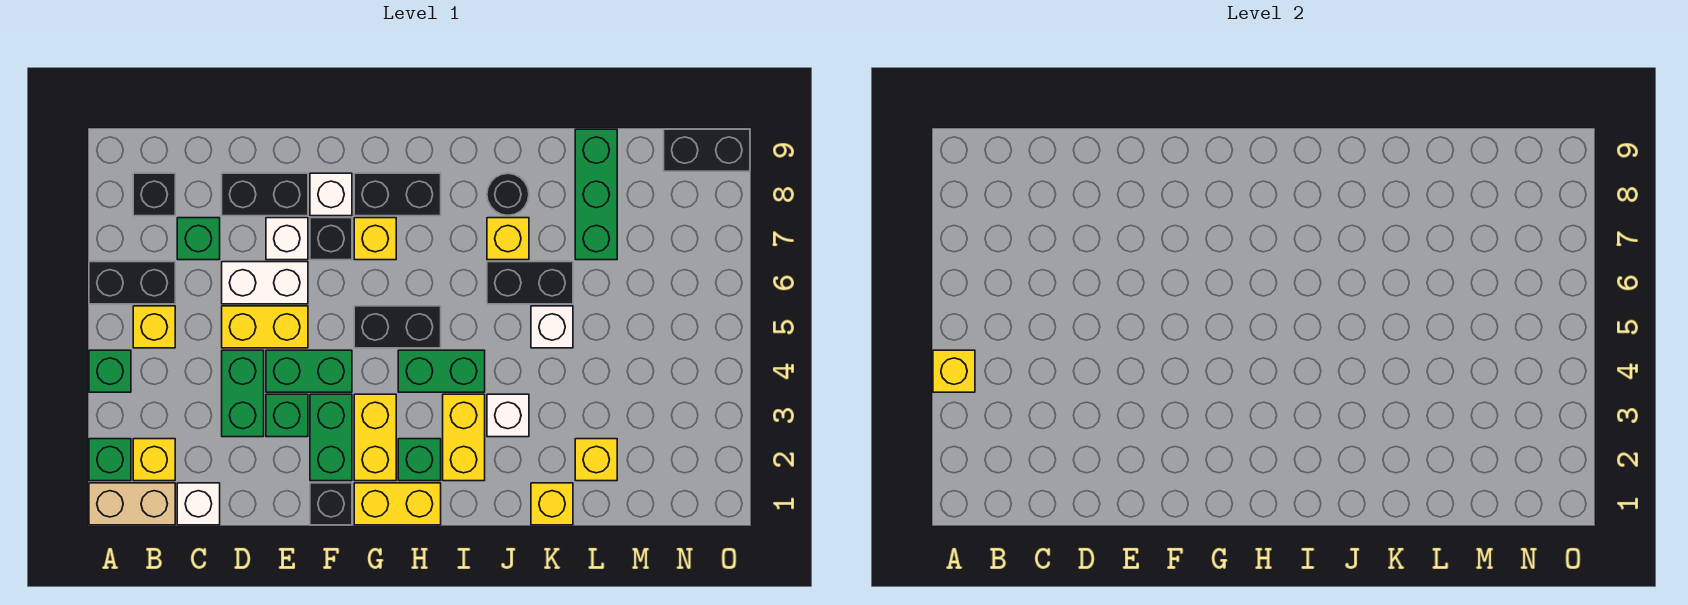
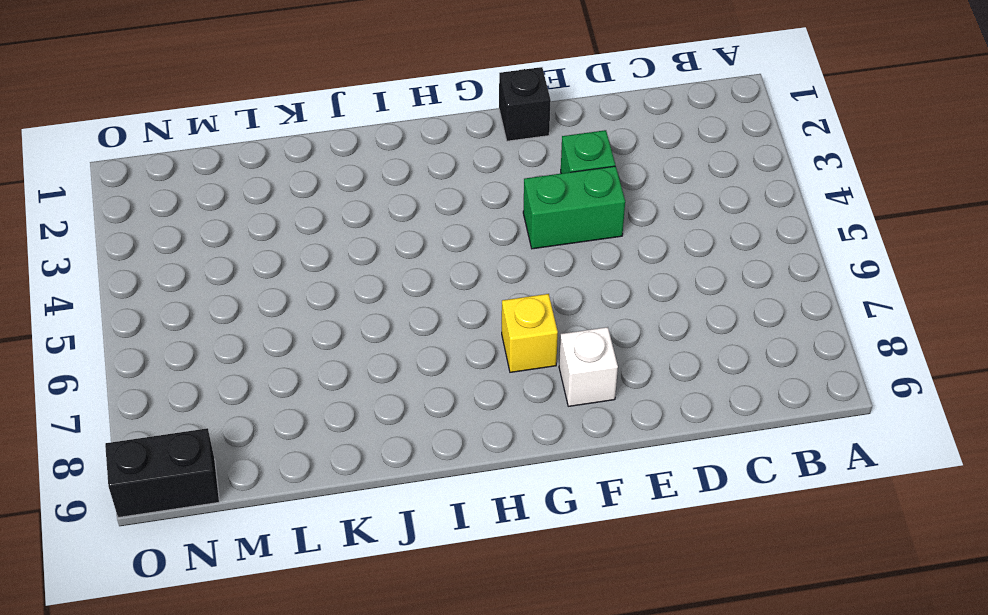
none -> tan brick A1:B1 level 1
none -> green brick A2 level 1
none -> green brick A4 level 1
none -> black brick A6:B6 level 1

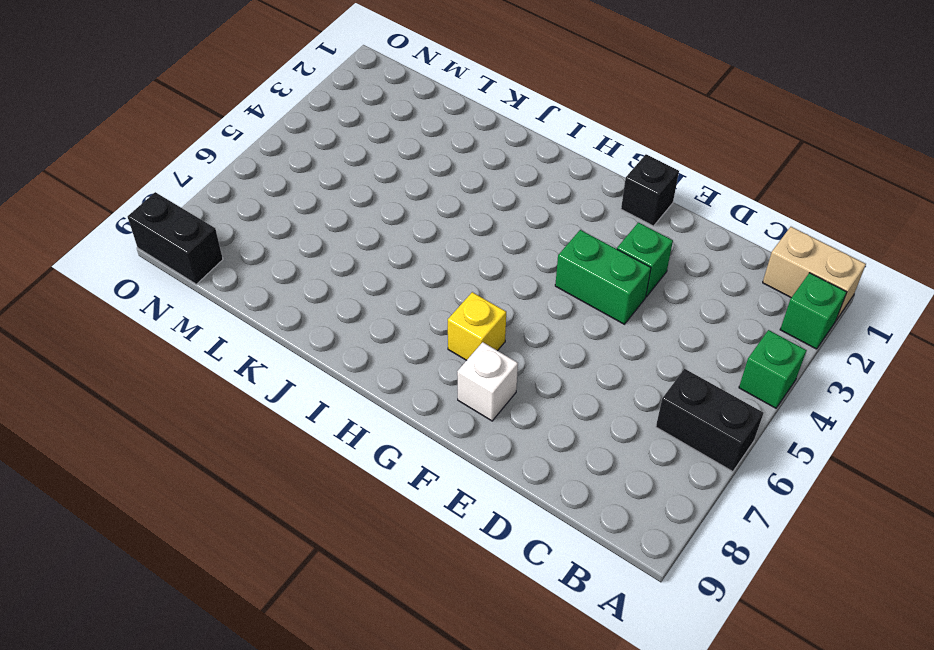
none -> yellow brick B2 level 1
none -> yellow brick B5 level 1
none -> black brick B8 level 1
none -> white brick C1 level 1

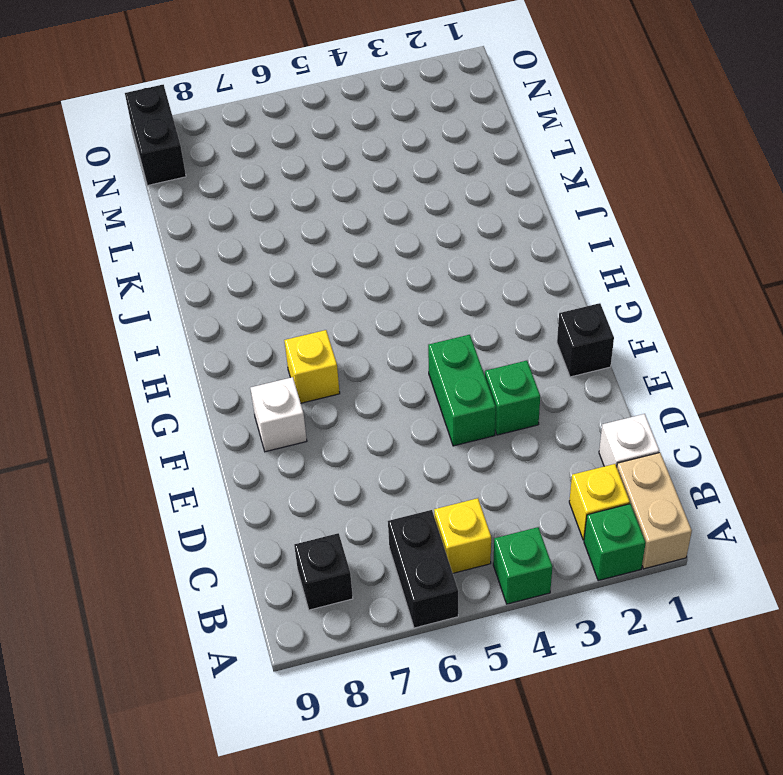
none -> green brick C7 level 1
none -> green brick D3:D4 level 1
none -> yellow brick D5:E5 level 1
none -> white brick D6:E6 level 1

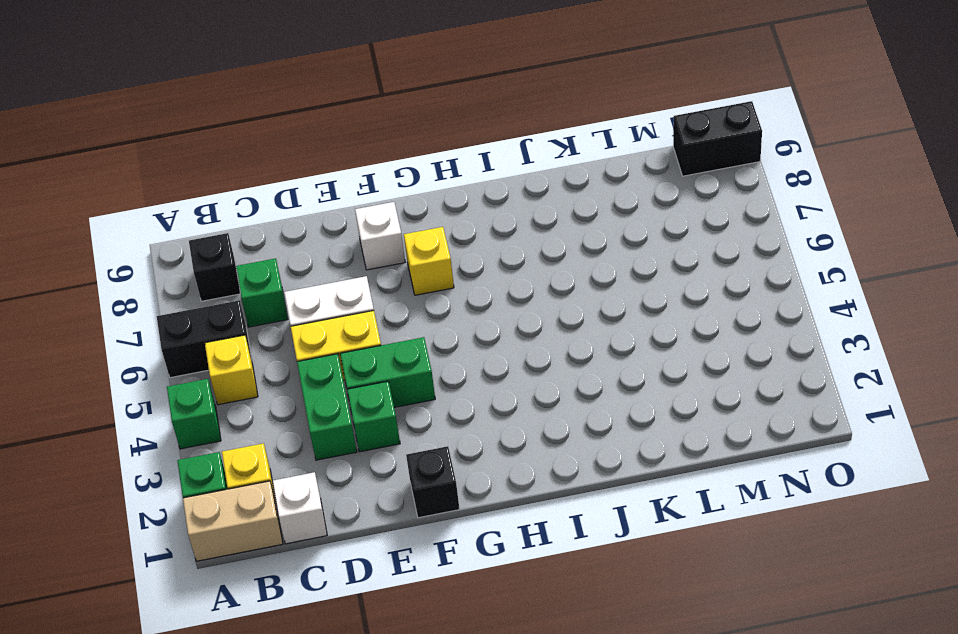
none -> black brick D8:E8 level 1
none -> white brick E7 level 1
none -> green brick F2:F3 level 1
none -> black brick F7 level 1

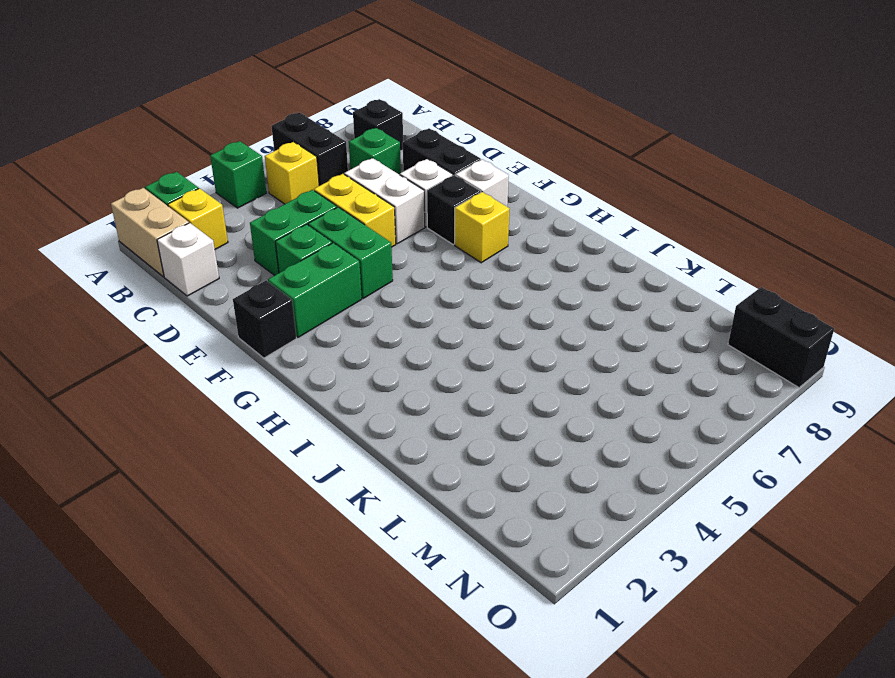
none -> yellow brick G1:H1 level 1
none -> yellow brick G2:G3 level 1
none -> black brick G5:H5 level 1
none -> black brick G8:H8 level 1

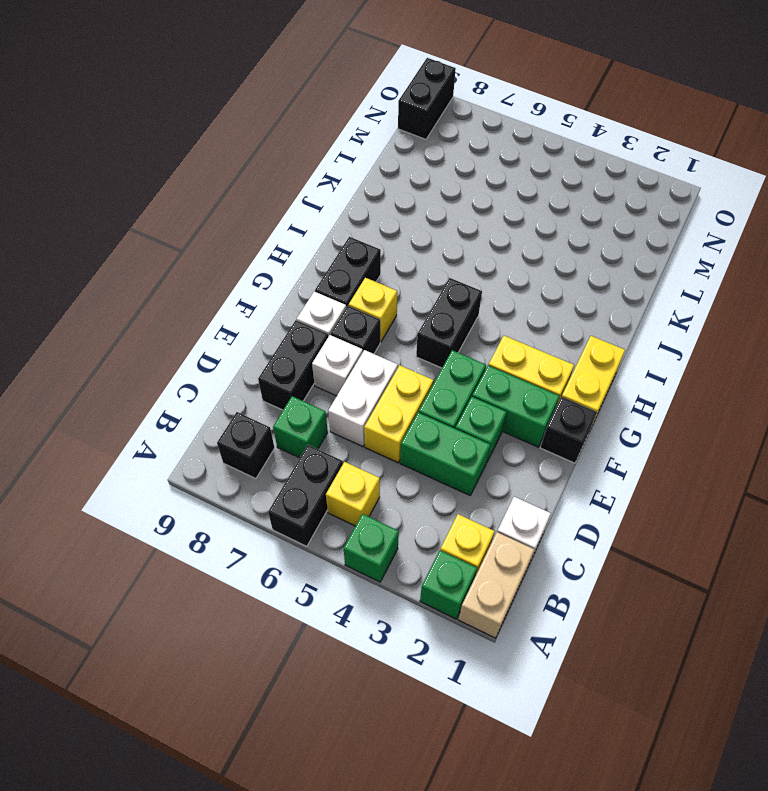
none -> green brick H2 level 1
none -> green brick H4:I4 level 1
none -> yellow brick I2:I3 level 1
none -> white brick J3 level 1

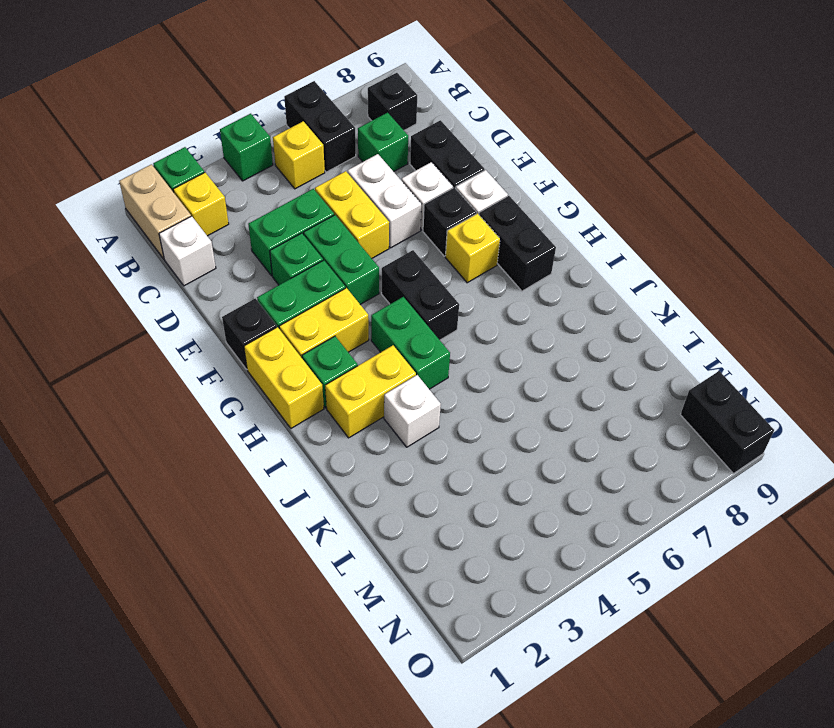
none -> black brick J6:K6 level 1
none -> yellow brick J7 level 1
none -> black round brick J8 level 1
none -> yellow brick K1 level 1

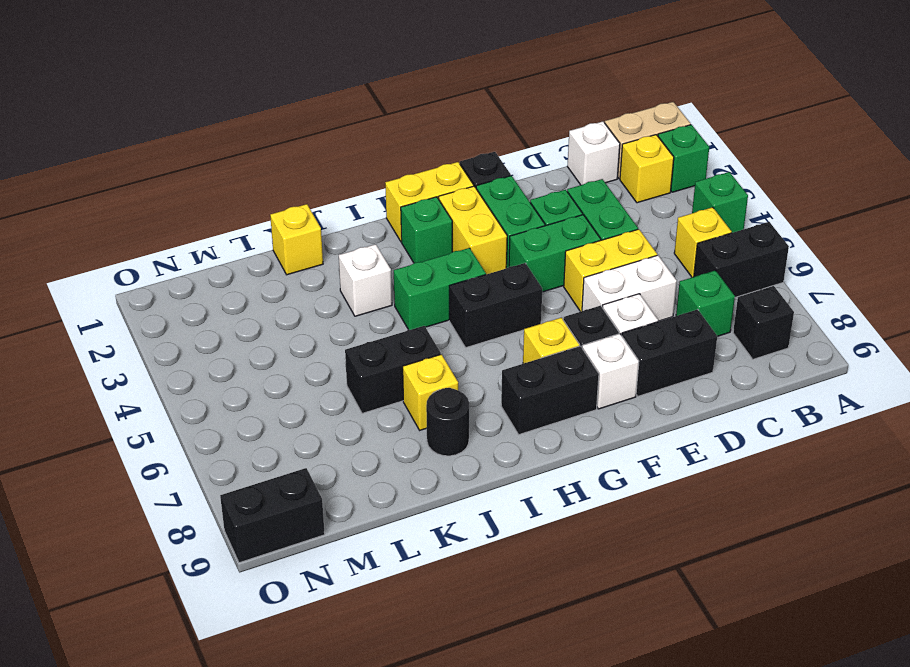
none -> yellow brick I2:I3 level 1
none -> white brick K5 level 1
none -> yellow brick L2 level 1
none -> green brick L7:L9 level 1

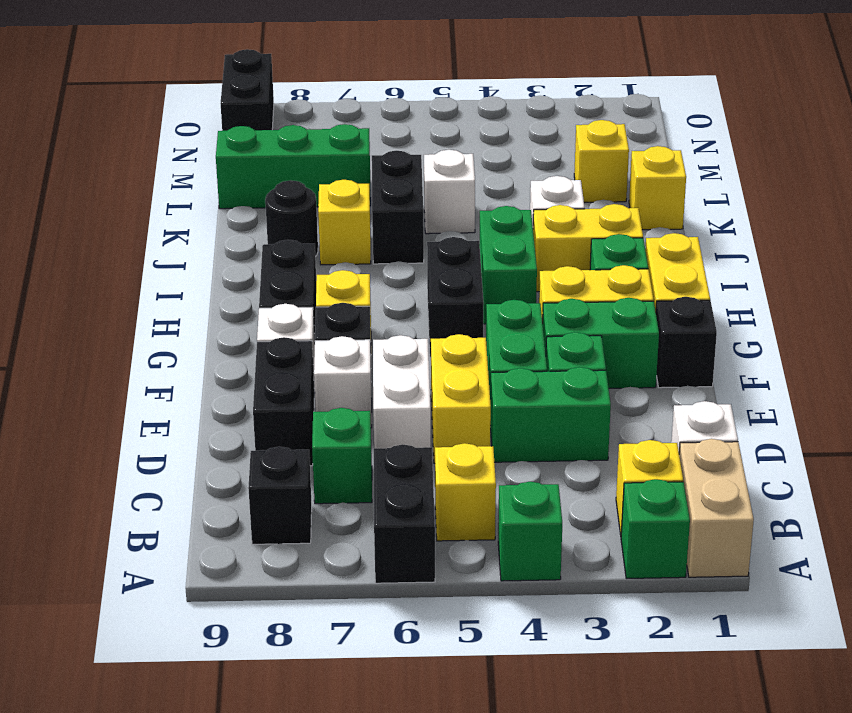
none -> yellow brick A4 level 2

